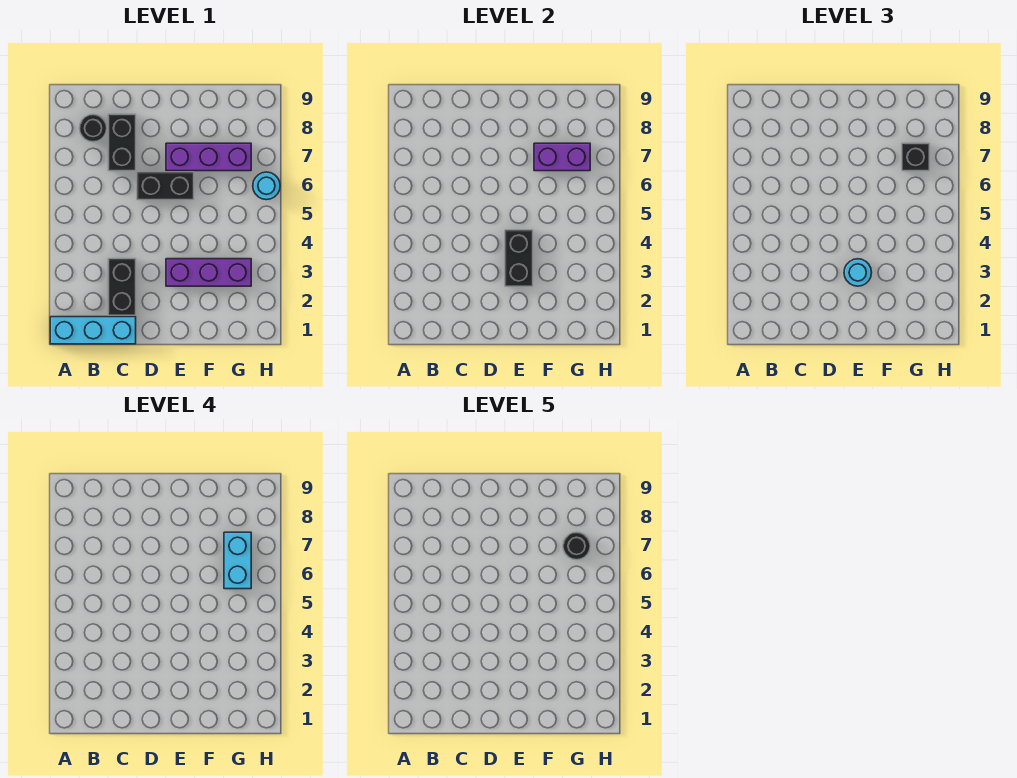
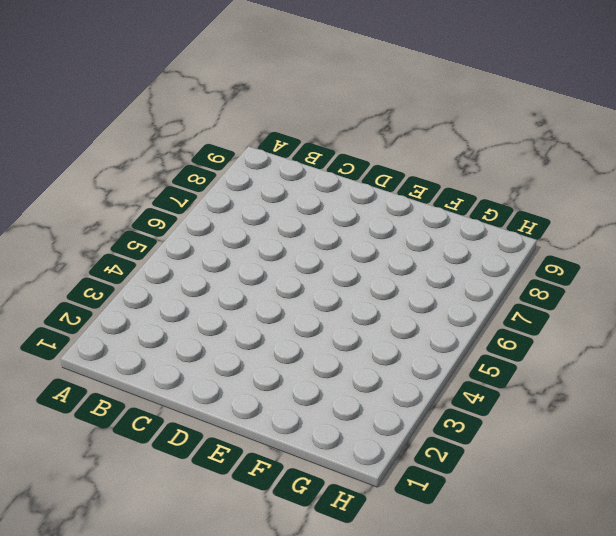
none -> cyan brick A1:C1 level 1
none -> black round brick B8 level 1
none -> black brick C2:C3 level 1

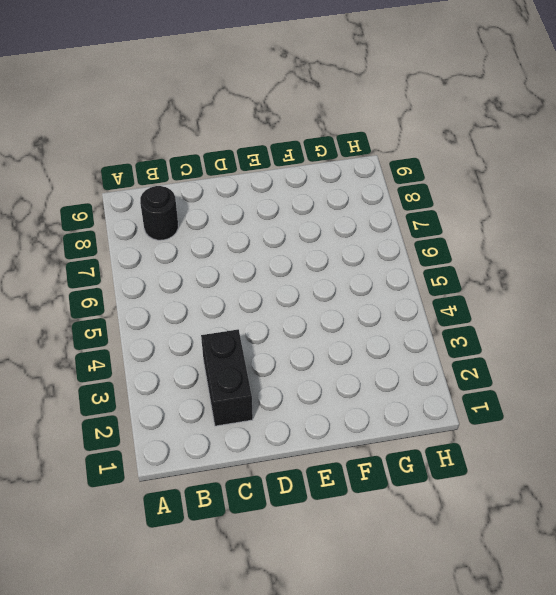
none -> cyan brick A1:C1 level 1
none -> black brick C7:C8 level 1
none -> black brick D6:E6 level 1

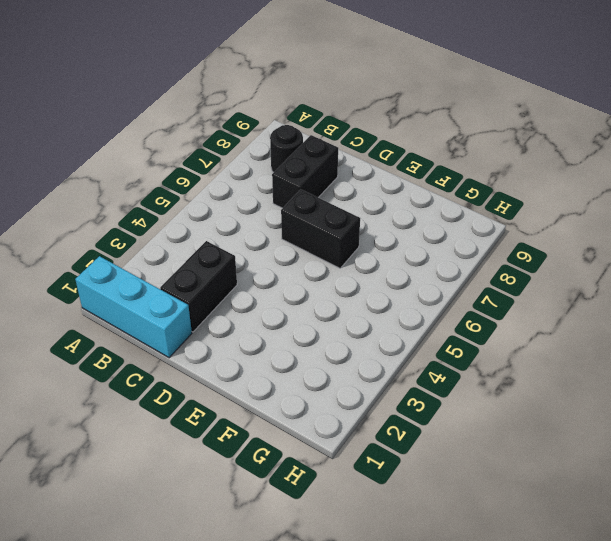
none -> purple brick E3:G3 level 1
none -> purple brick E7:G7 level 1
none -> cyan round brick H6 level 1

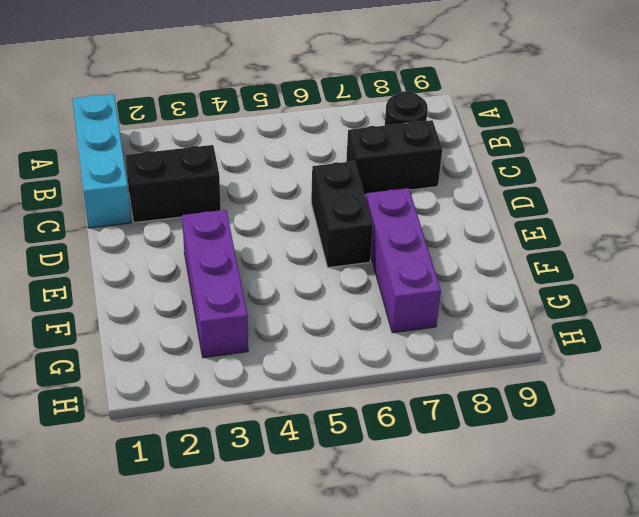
none -> cyan round brick H6 level 1
none -> black brick E3:E4 level 2
none -> purple brick F7:G7 level 2

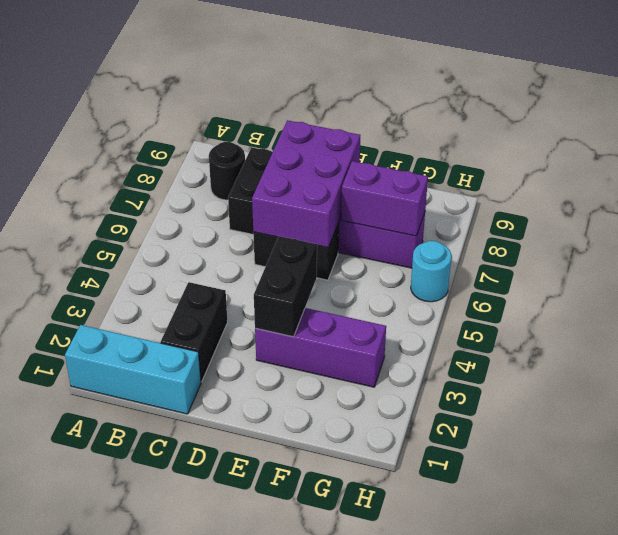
purple brick D6:E8 level 2 -> none
none -> cyan round brick E3 level 3
none -> black brick G7 level 3
none -> cyan brick G6:G7 level 4

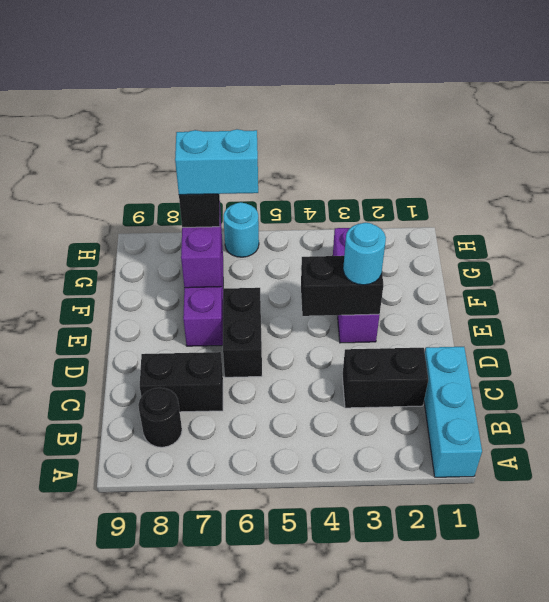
none -> black round brick G7 level 5

